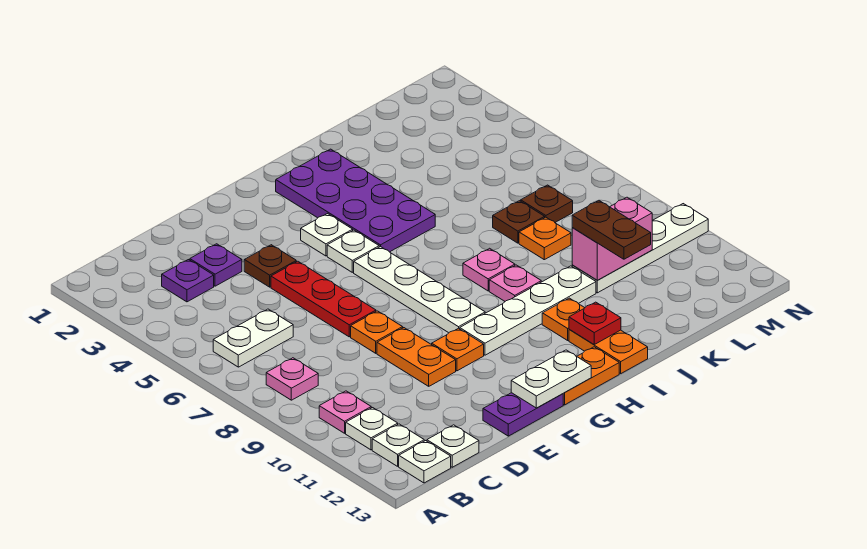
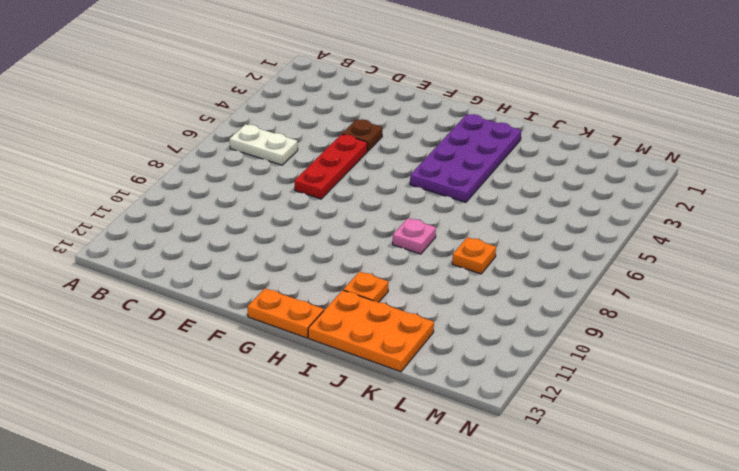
orange plate I12:K13 level 1 -> orange plate I12:I13 level 1
none -> pink plate B8 level 1
none -> pink plate B10 level 1
none -> white plate B11 level 1
none -> white plate B12 level 1

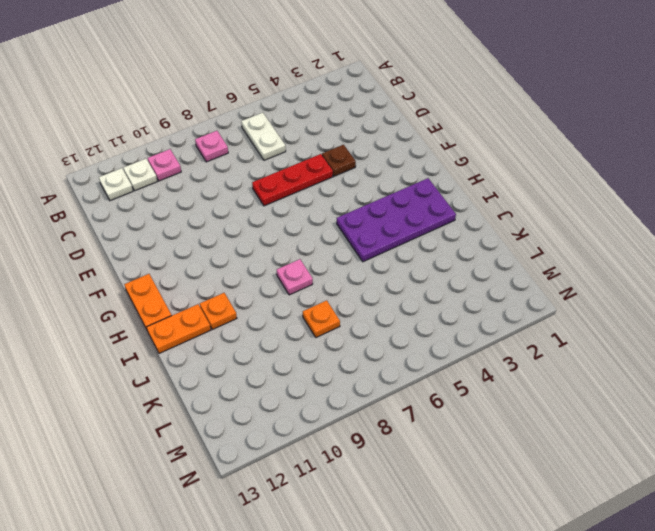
none -> white plate B13 level 1
none -> purple plate C3 level 1
none -> white plate C13 level 1
none -> purple plate D3 level 1

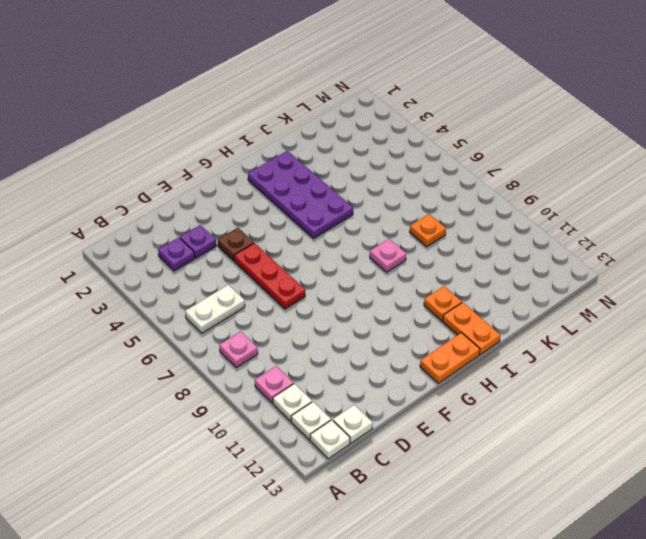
none -> orange plate E8 level 1
none -> orange plate E9:E10 level 1
none -> purple plate E13:F13 level 1
none -> orange plate F10 level 1

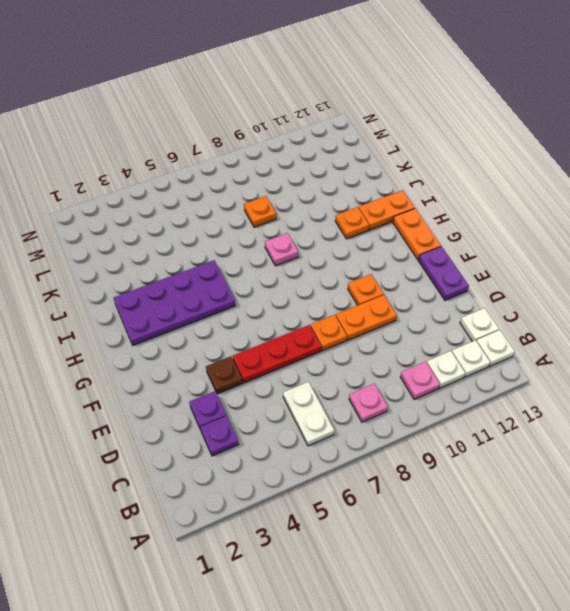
none -> white plate G4 level 1
none -> white plate G5 level 1
none -> white plate G6:G9 level 1
none -> white plate G10:J10 level 1

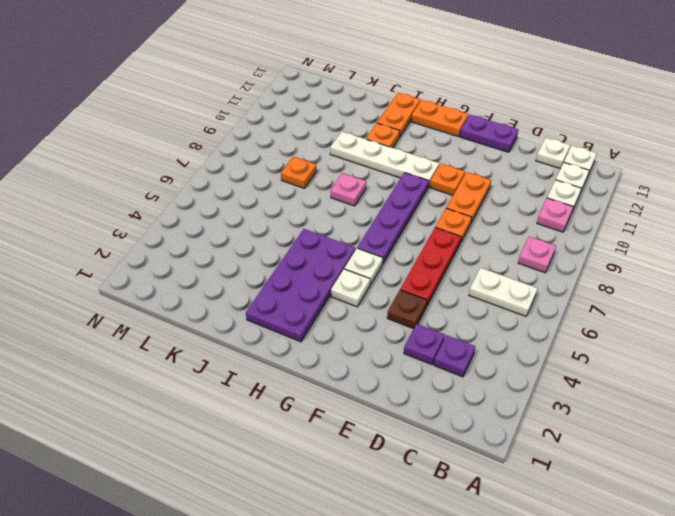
purple plate G6:G9 level 1 -> white plate G6:G9 level 1
none -> pink plate I9 level 1
none -> brown plate K7 level 1
none -> white plate K10:N10 level 1
none -> brown plate L7 level 1

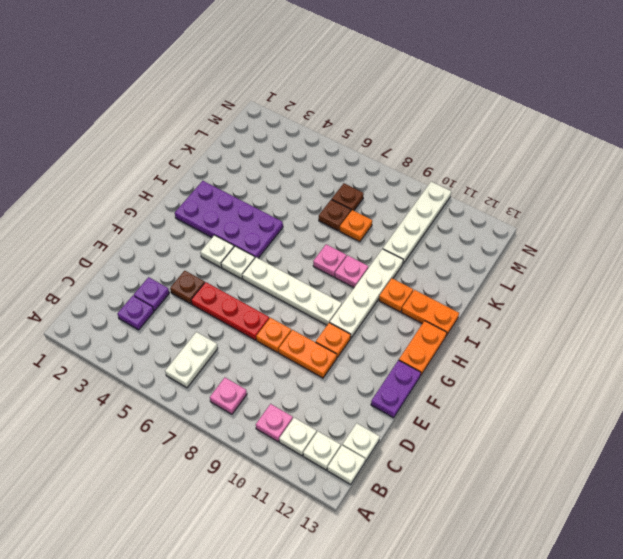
none -> white plate F13:G13 level 2
none -> red plate I12 level 2
none -> pink brick K10:L10 level 2
none -> brown plate K10:K11 level 3

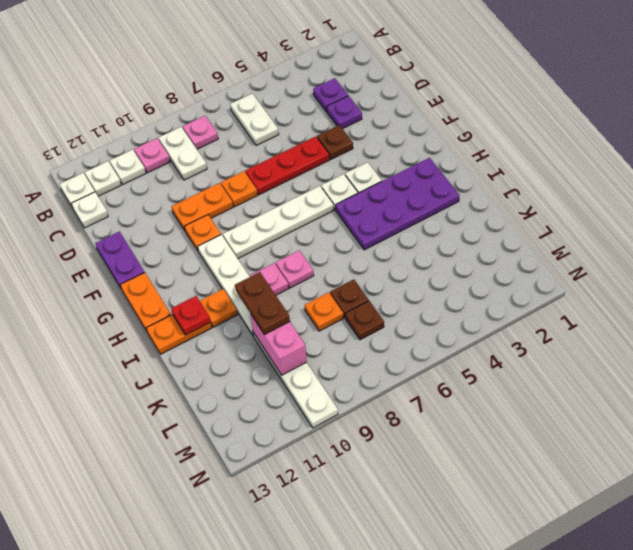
white plate B9:C9 level 1 -> white plate F13:G13 level 2
brown plate J10:K10 level 3 -> brown plate K10:K11 level 3

